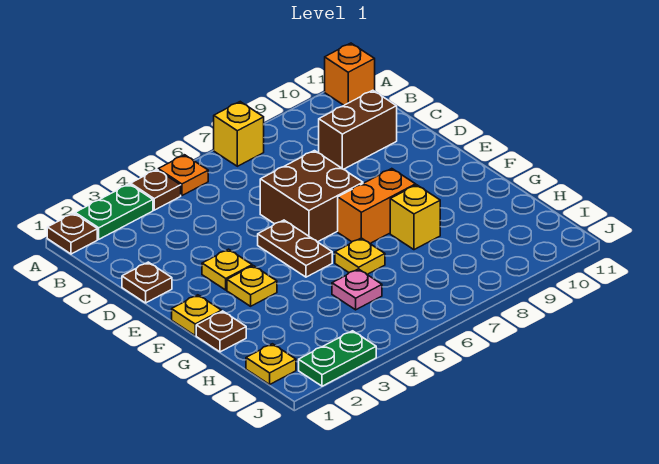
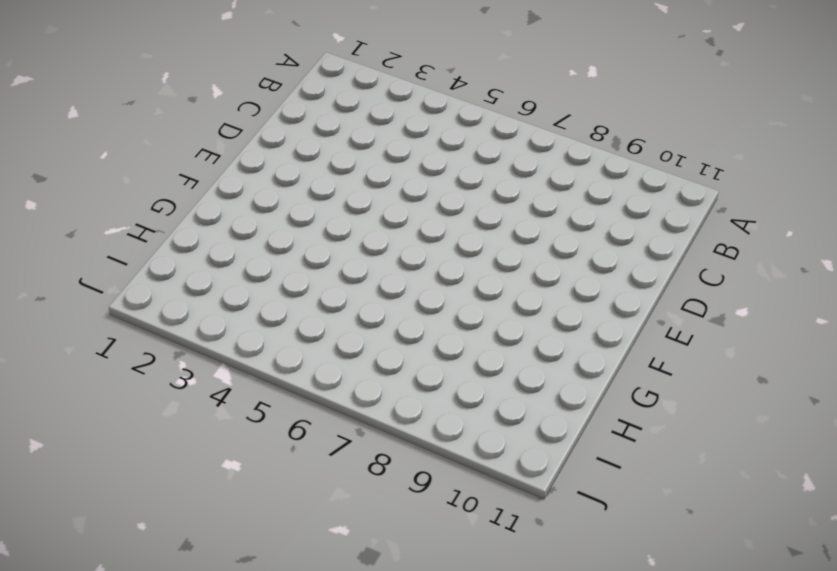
none -> brown plate A1 level 1
none -> green plate A2:A3 level 1
none -> brown plate A4 level 1

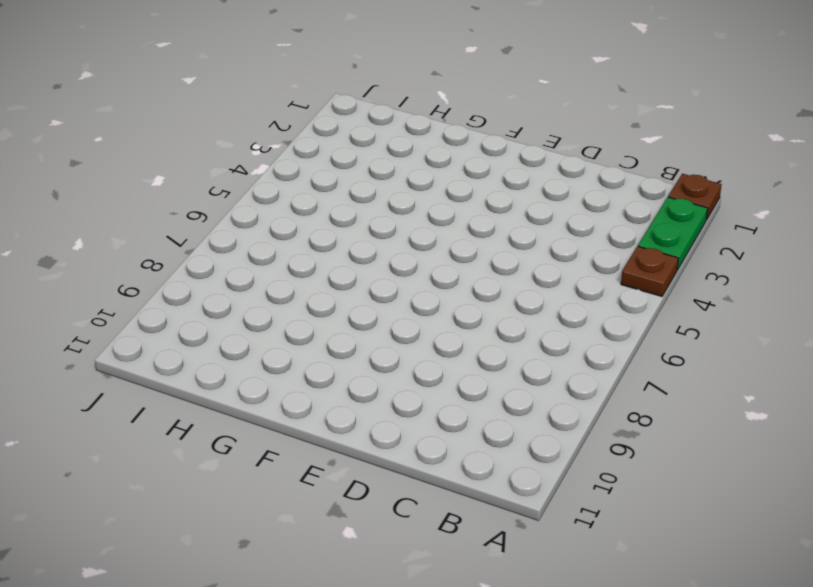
none -> orange plate A5 level 1
none -> yellow brick A7 level 1
none -> orange brick A11 level 1

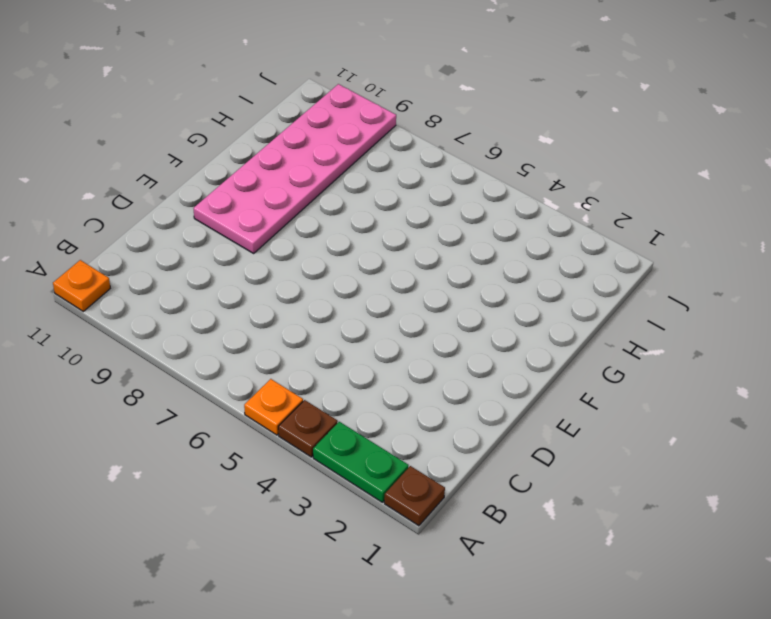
orange plate A11 level 1 -> orange brick A11 level 1
pink plate E9:J10 level 1 -> none
none -> yellow brick A7 level 1
none -> brown brick C9:C10 level 1
none -> brown plate D1 level 1

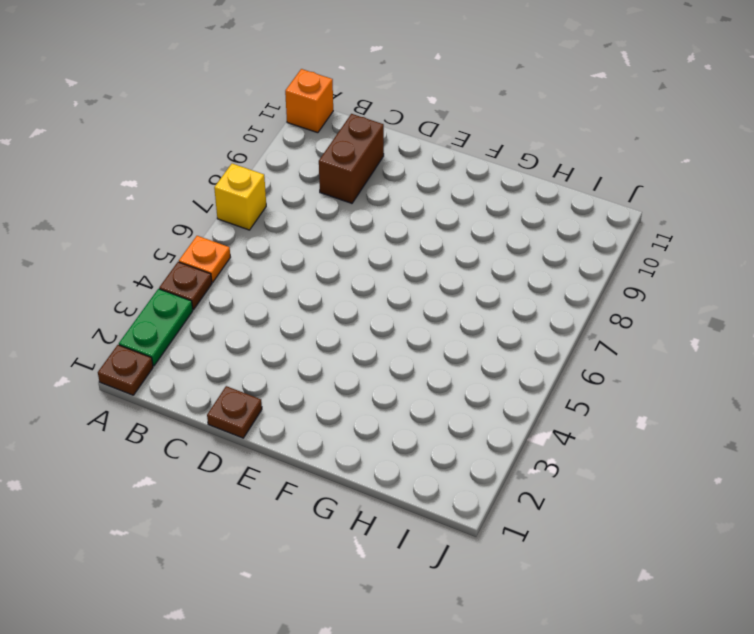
none -> brown brick D6:E7 level 1
none -> yellow plate E3 level 1
none -> brown plate E5:F5 level 1

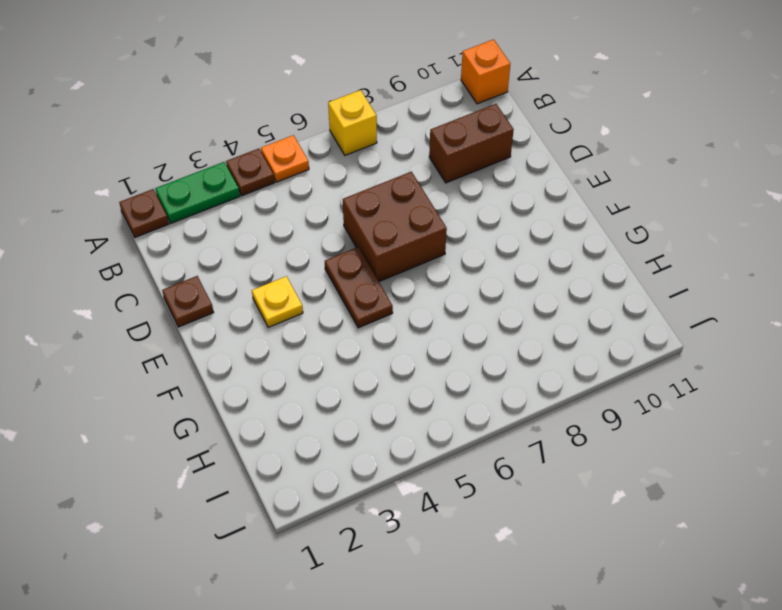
none -> yellow plate F1 level 1
none -> yellow plate F3 level 1
none -> orange brick F7:F8 level 1

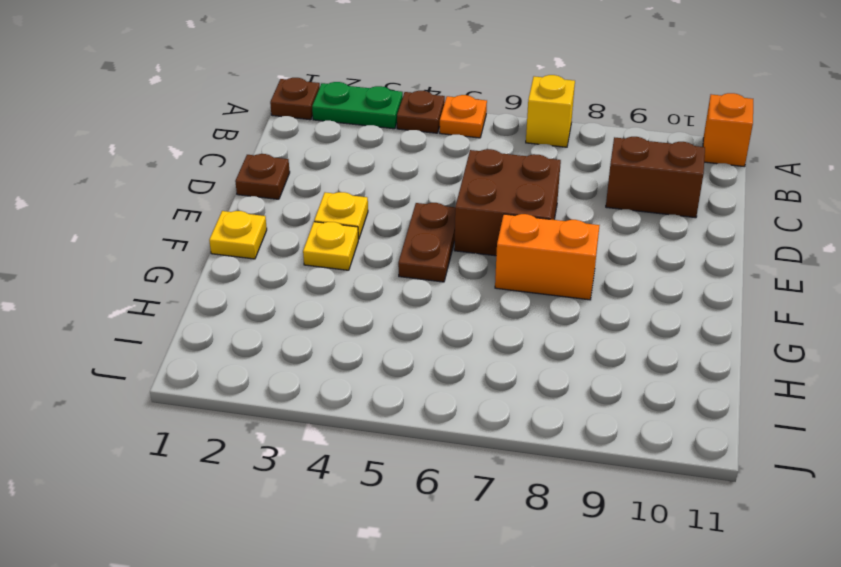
none -> brown plate G1 level 1
none -> yellow plate G6 level 1
none -> yellow brick G8 level 1

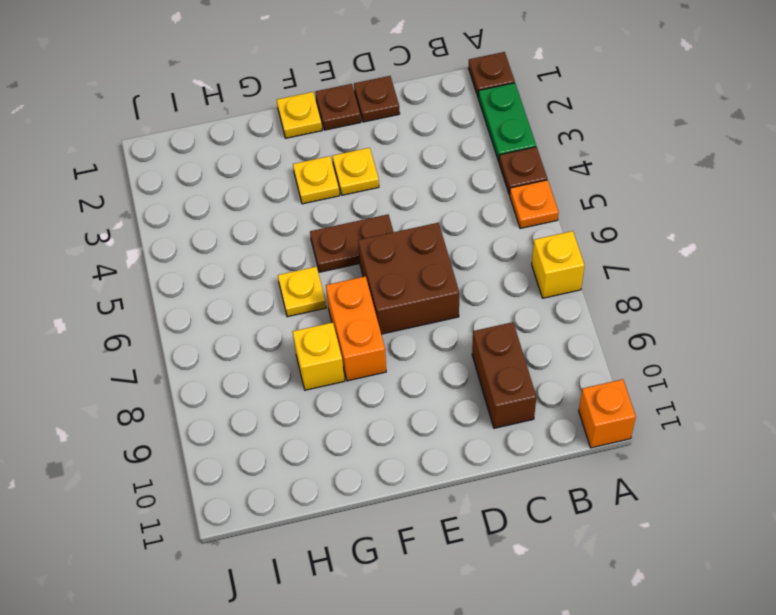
brown plate E1 level 1 -> brown plate G1 level 1
none -> pink plate H5 level 1
none -> yellow plate I1 level 1
none -> green plate J2:J3 level 1

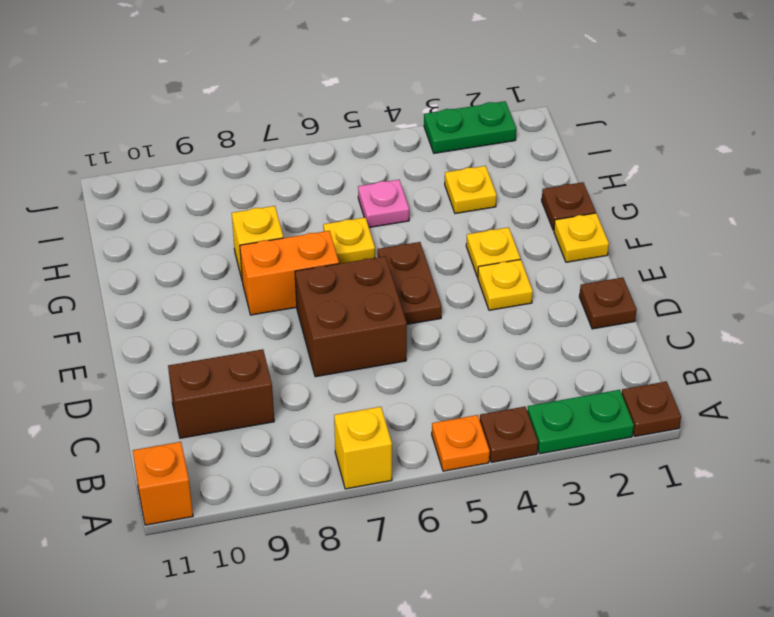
yellow plate H3 level 1 -> yellow plate I1 level 1

